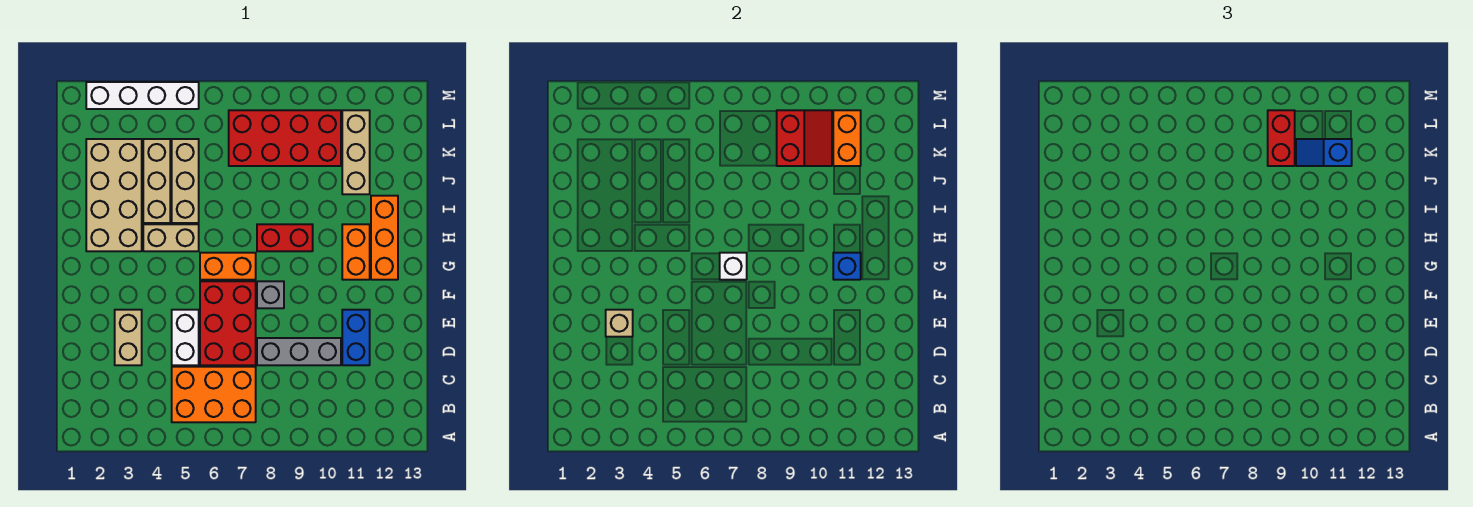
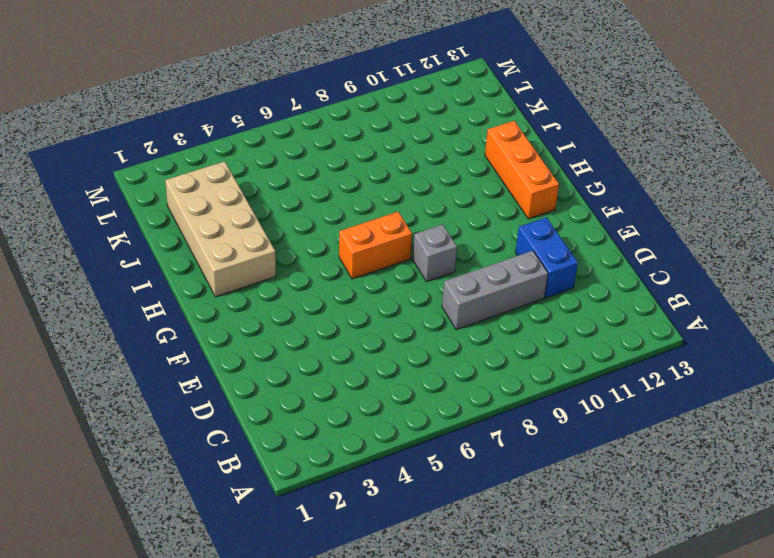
none -> orange brick B5:C7 level 1
none -> tan brick D3:E3 level 1
none -> white brick D5:E5 level 1

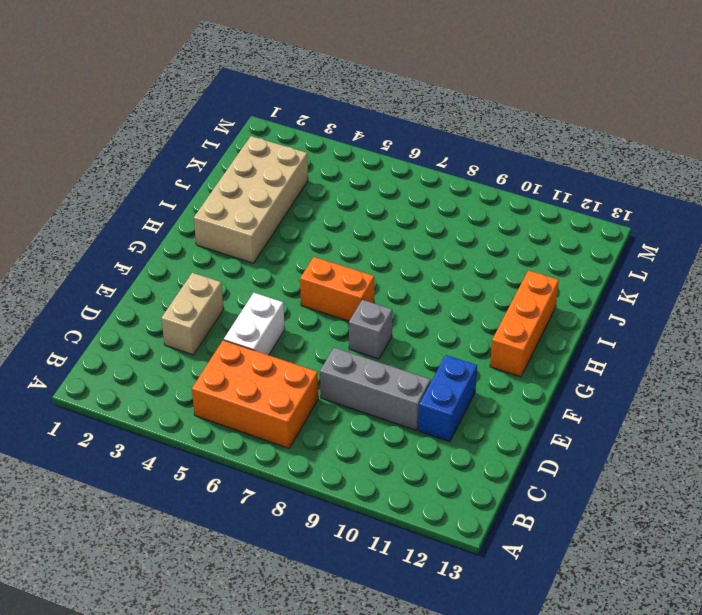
none -> red brick D6:F7 level 1
none -> orange brick G11:H11 level 1
none -> tan brick H4:H5 level 1

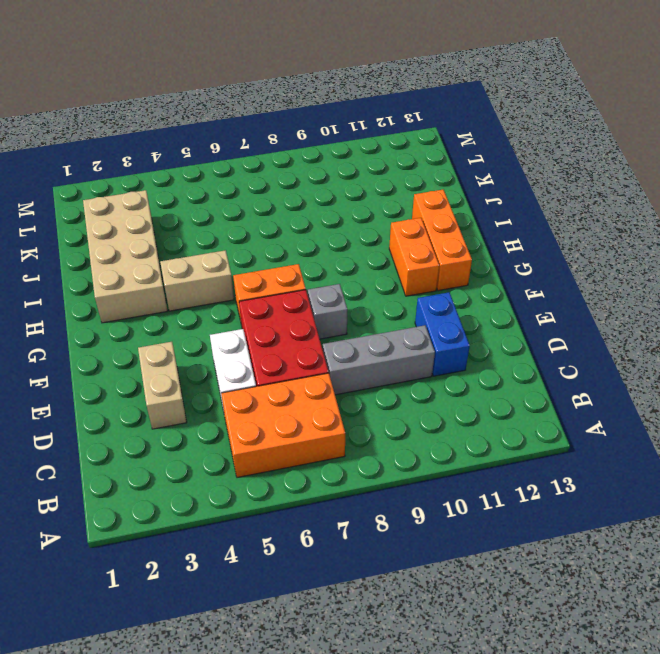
none -> red brick H8:H9 level 1
none -> tan brick I4:K4 level 1
none -> tan brick I5:K5 level 1

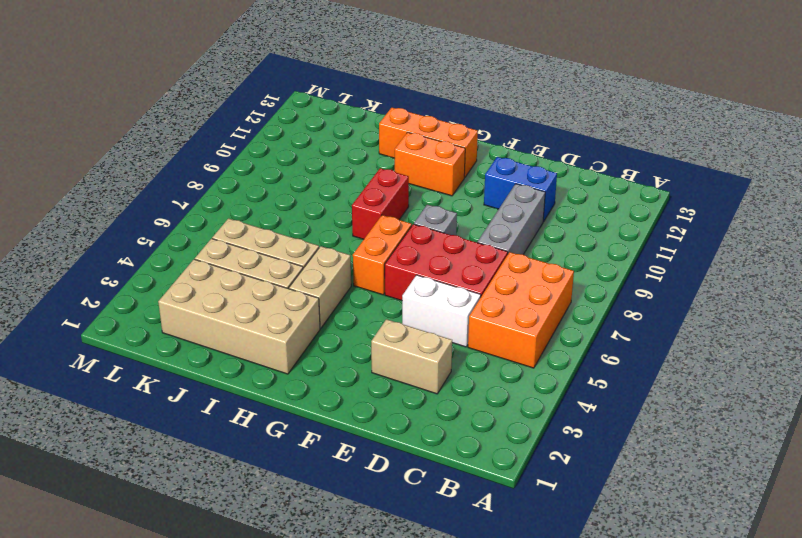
none -> tan brick J11:L11 level 1
none -> red brick K7:L10 level 1
none -> white brick M2:M5 level 1

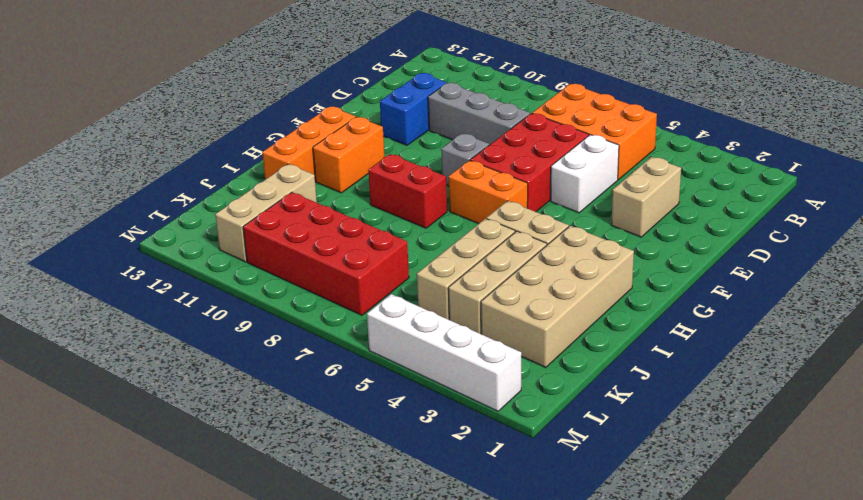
none -> tan brick E3 level 2
none -> white brick G7 level 2
none -> blue brick G11 level 2

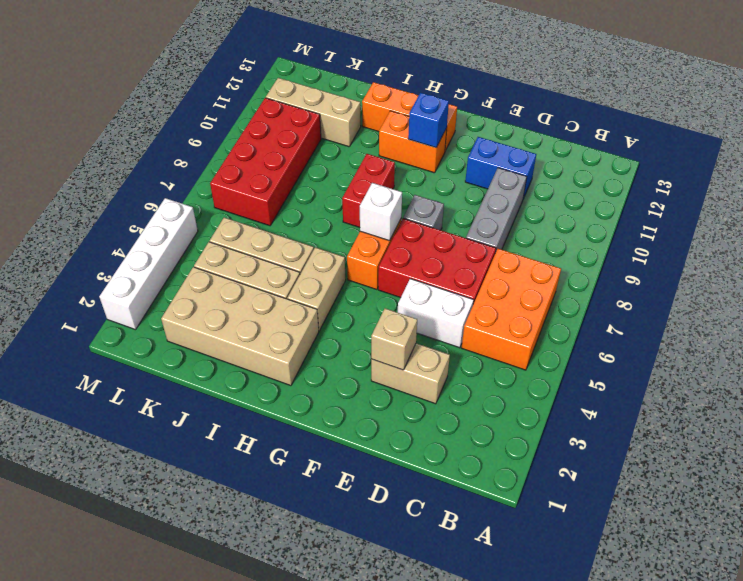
none -> red slope K9:L10 level 2 top 9
none -> orange brick K11:L11 level 2
none -> red brick K9:L9 level 3

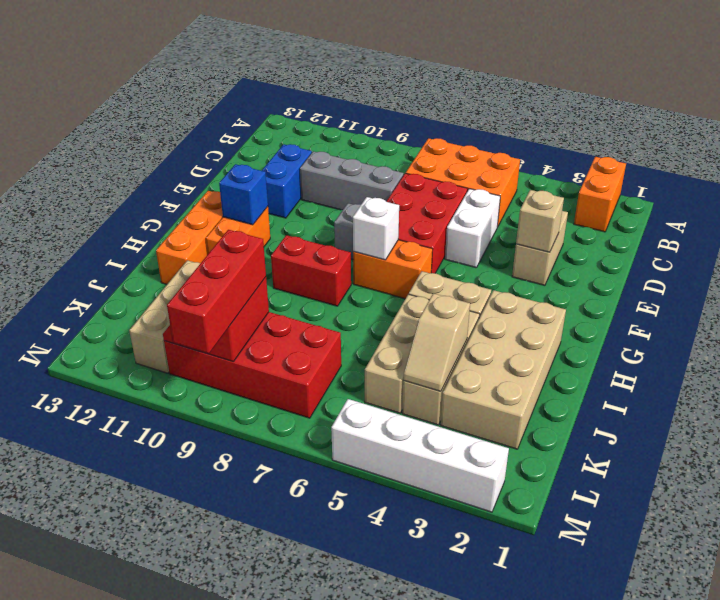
orange brick A2:B2 level 1 -> orange brick K11:L11 level 2
tan slope J4:K4 level 2 top J -> none
red brick K9:M9 level 3 -> red brick K9:L9 level 3
none -> blue slope K10:K11 level 3 top 11

